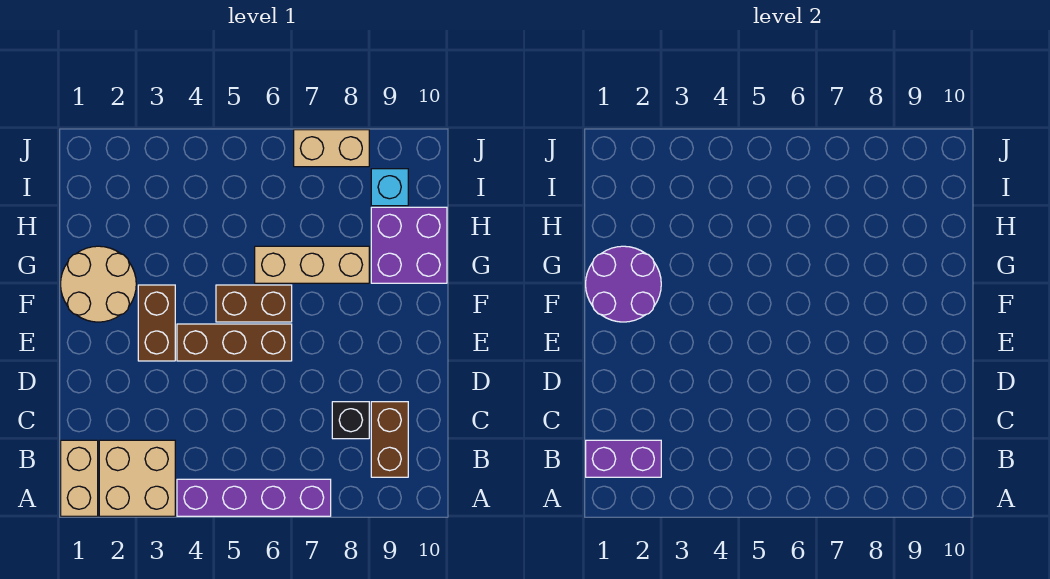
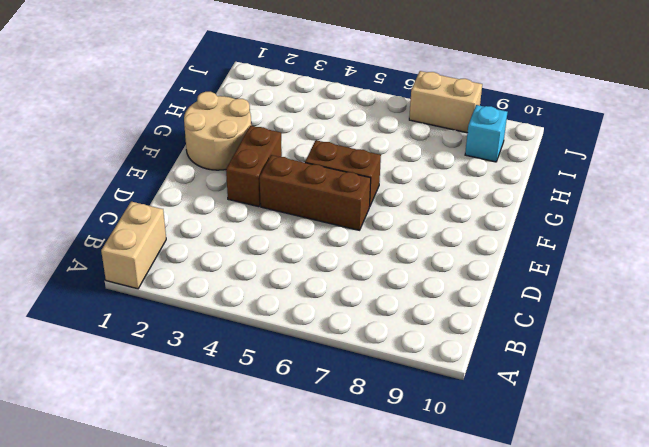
none -> tan brick A2:B3 level 1
none -> purple brick A4:A7 level 1
none -> brown brick B9:C9 level 1

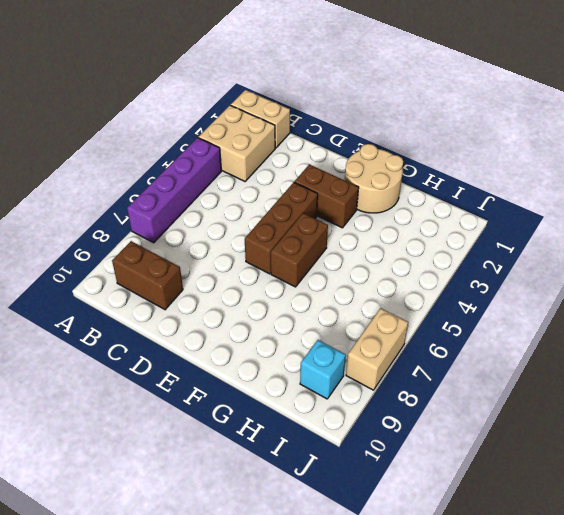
none -> black brick C8 level 1
none -> tan brick G6:G8 level 1
none -> purple brick G9:H10 level 1

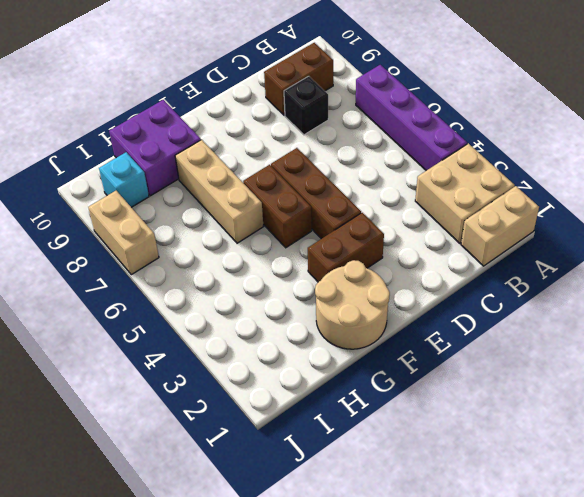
none -> purple brick B1:B2 level 2
none -> purple round brick F1:G2 level 2

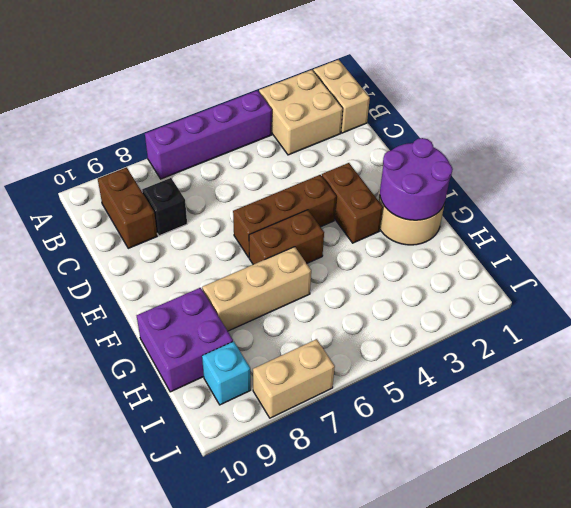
none -> purple brick B1:B2 level 2

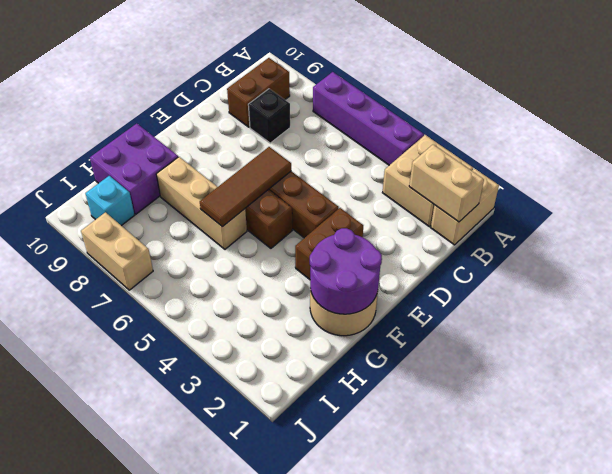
tan brick B1:B2 level 2 -> purple brick B1:B2 level 2
brown tile E6:G6 level 2 -> none

